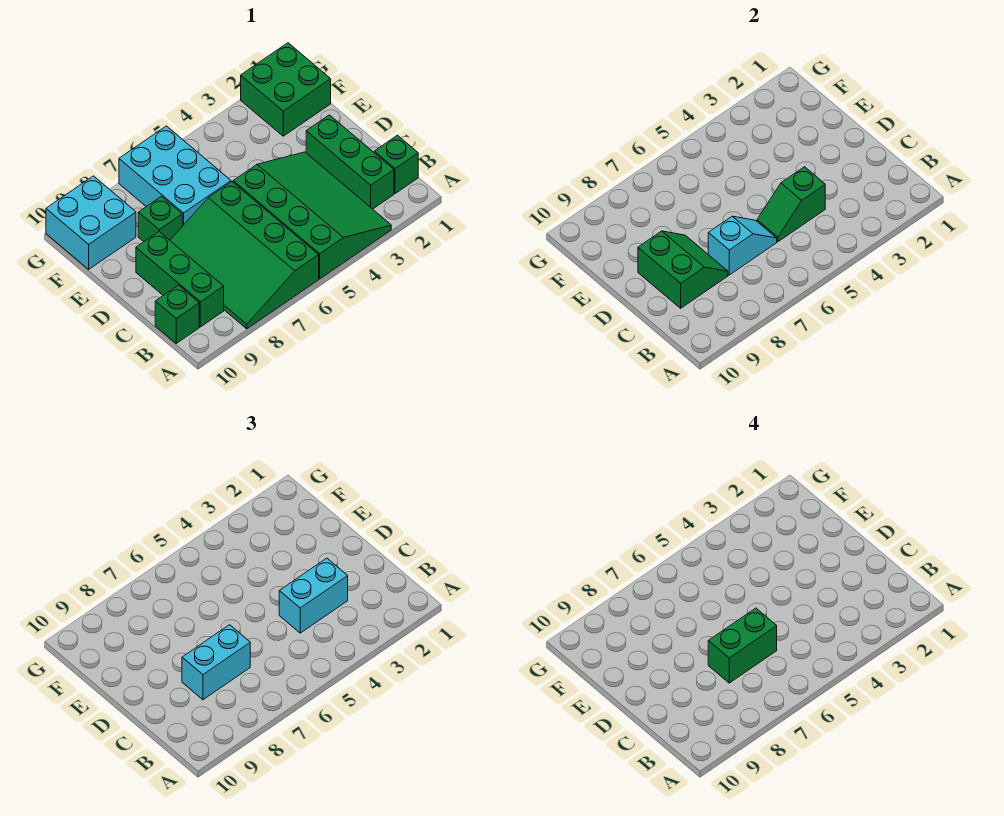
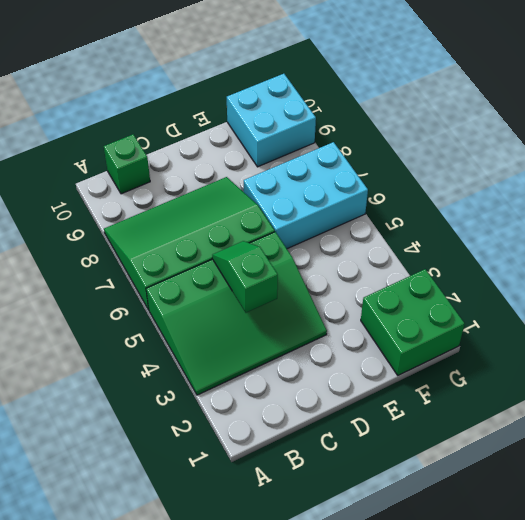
none -> green brick B1 level 1
none -> green brick B2:D2 level 1
none -> green brick B9:D9 level 1

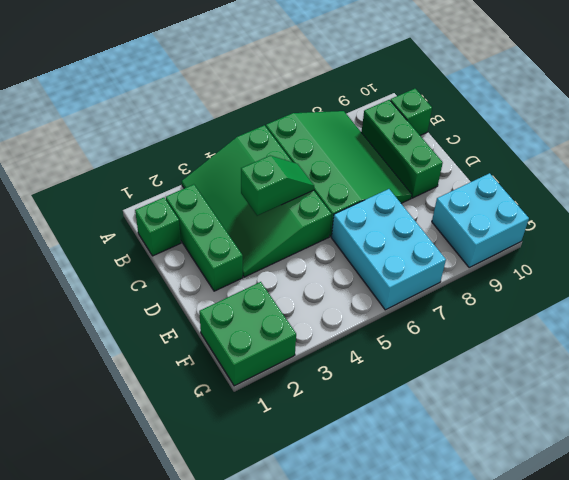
none -> green brick E8 level 1
none -> cyan slope C6:C7 level 2 top 7
none -> green slope C8:D9 level 2 top 9

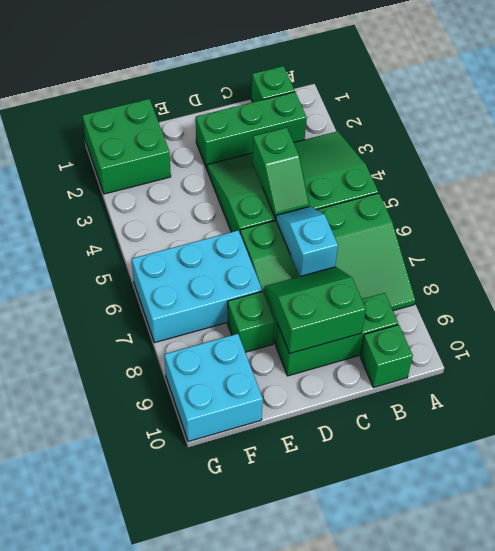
none -> cyan brick C3:C4 level 3
none -> cyan brick C7:C8 level 3
none -> green brick C6:C7 level 4

